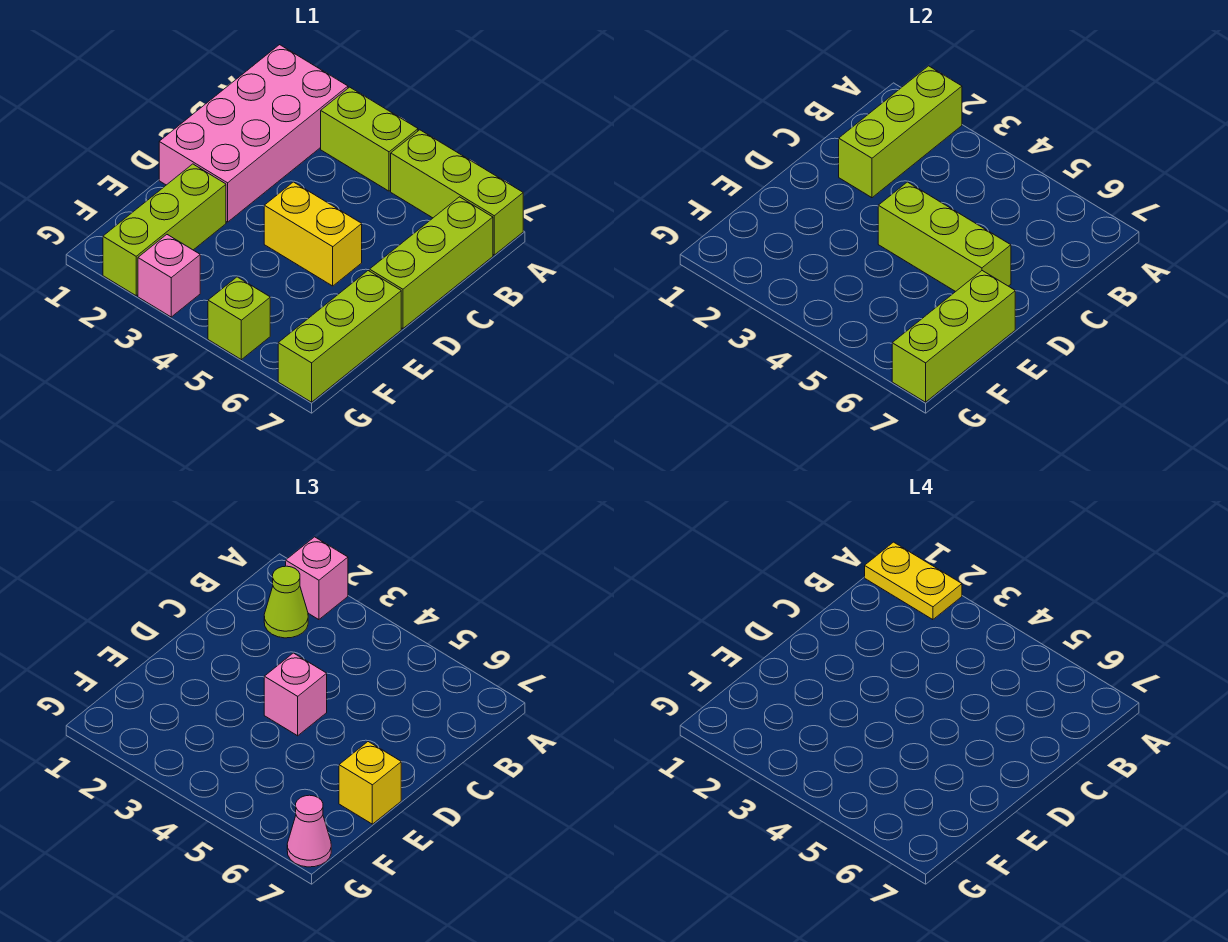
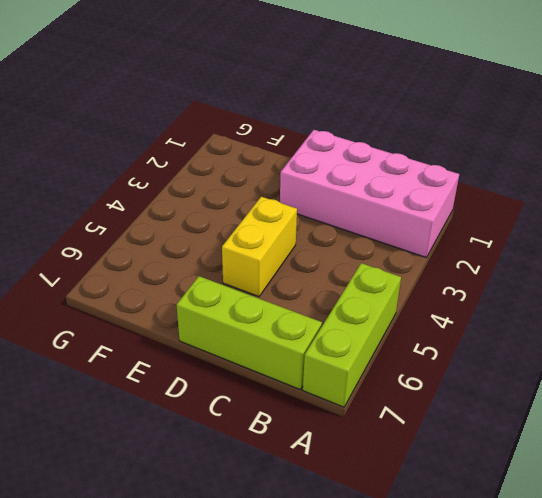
none -> lime brick A3:A4 level 1
none -> lime brick E2:G2 level 1
none -> lime brick E7:G7 level 1

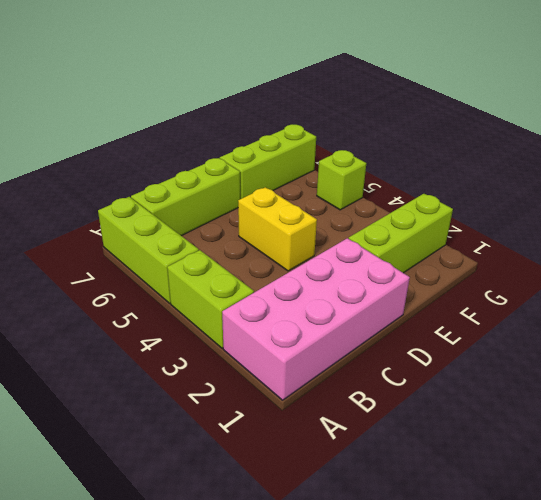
none -> pink brick G3 level 1
none -> lime brick A2:C2 level 2
none -> lime brick D4:D6 level 2

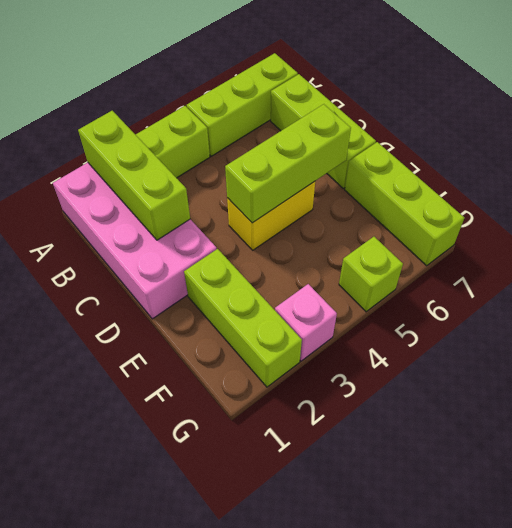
none -> lime brick E7:G7 level 2
none -> pink brick A2 level 3
none -> lime cone B2 level 3

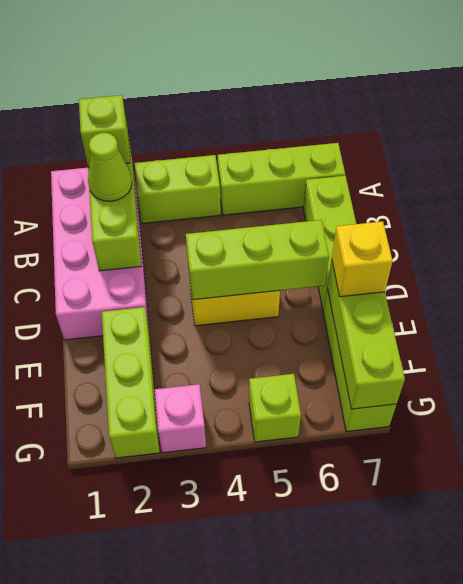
lime brick A2 level 3 -> pink brick A2 level 3
none -> pink brick D4 level 3
none -> pink cone G7 level 3
none -> yellow plate A1:A2 level 4

